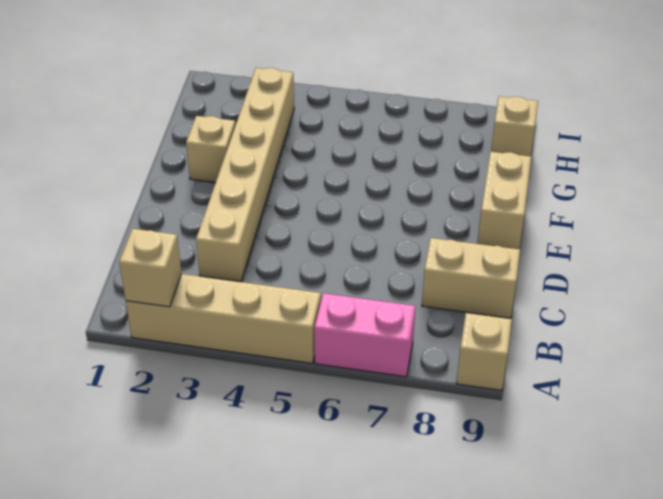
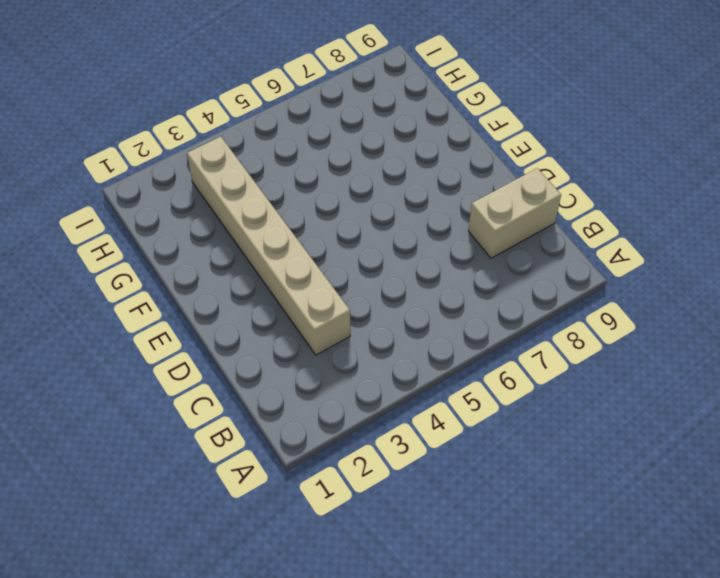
none -> tan brick A2:A5 level 1
none -> pink brick A6:A7 level 1

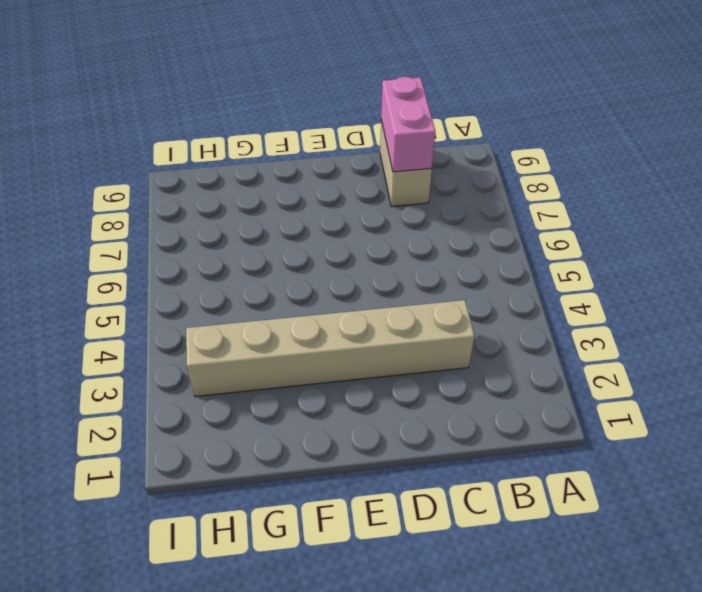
pink brick C8:C9 level 2 -> pink brick A6:A7 level 1
none -> tan brick A2:A5 level 1
none -> tan brick A9 level 1

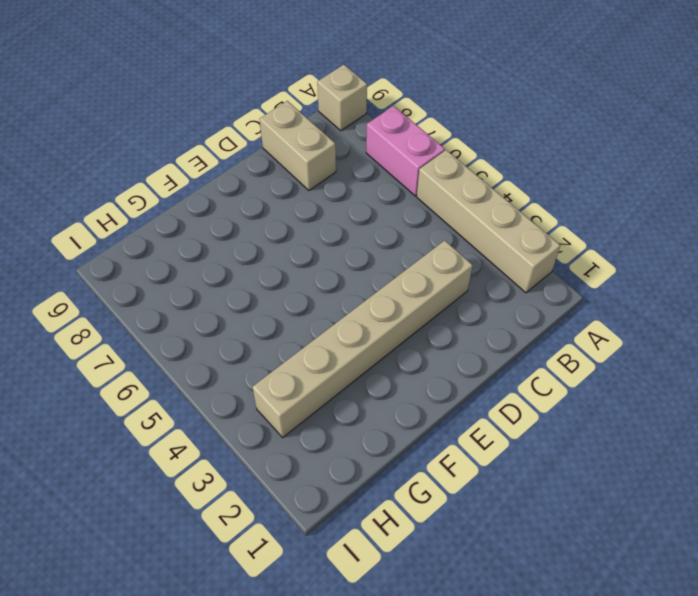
none -> tan brick E9:F9 level 1
none -> tan brick F2 level 1

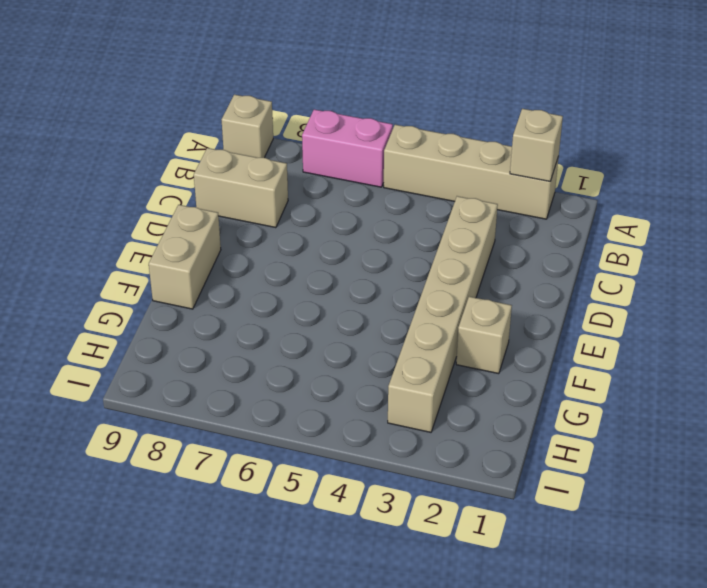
none -> tan brick H9 level 1

